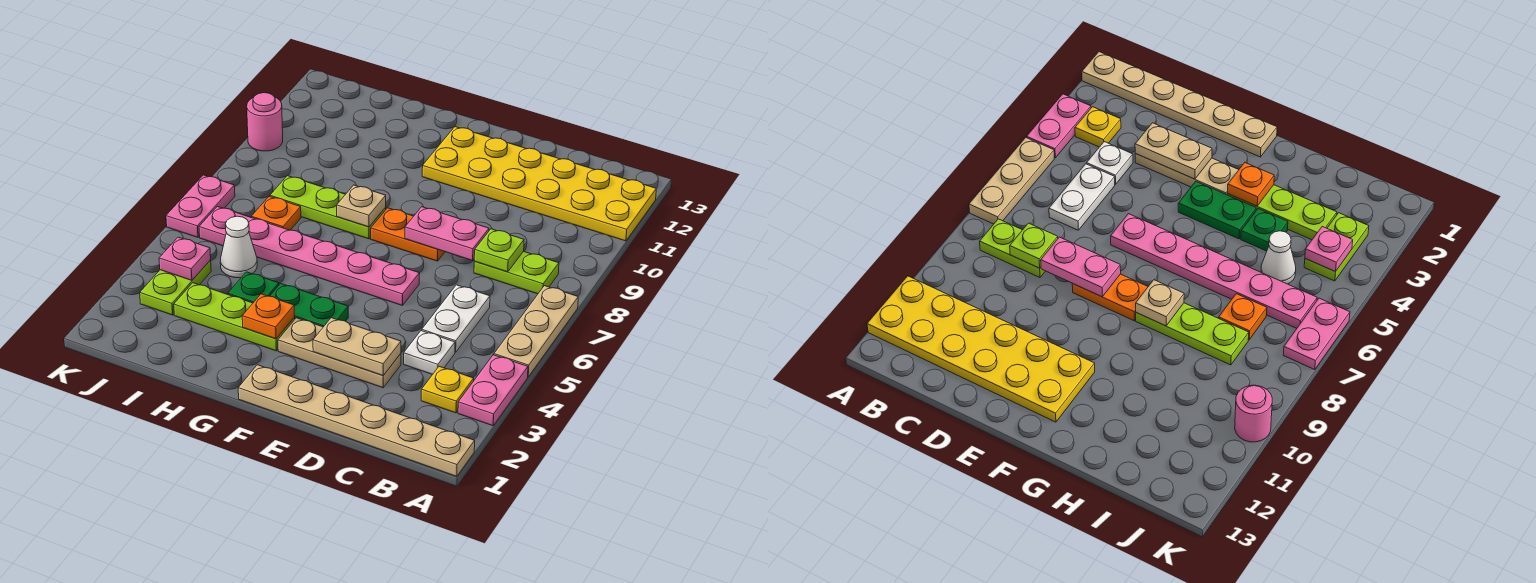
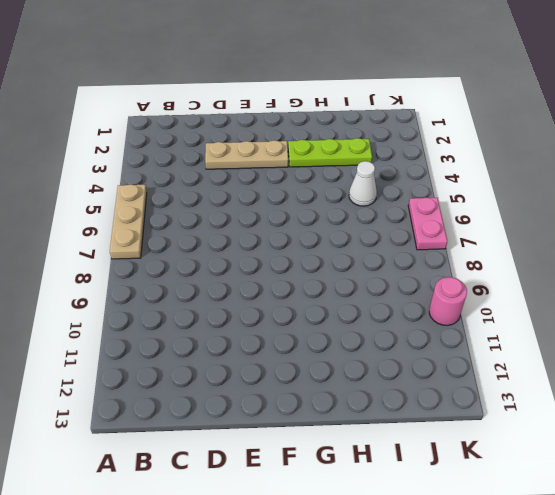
none -> tan plate A1:F1 level 1
none -> pink plate A3:A4 level 1
none -> yellow plate A11:F12 level 1

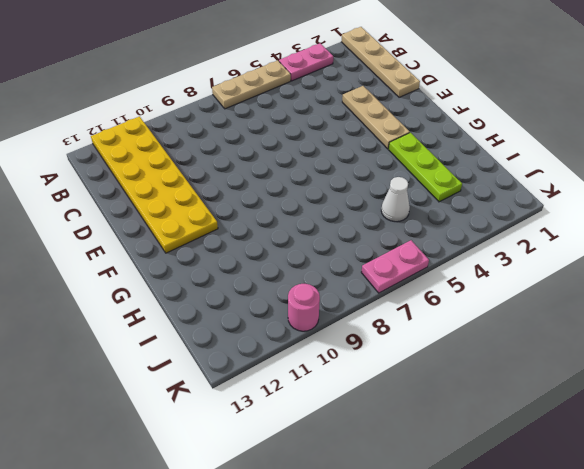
tan plate A1:D1 level 1 -> tan plate A1:F1 level 1
none -> yellow plate B3 level 1
none -> lime plate B8:C8 level 1
none -> white plate C4 level 1

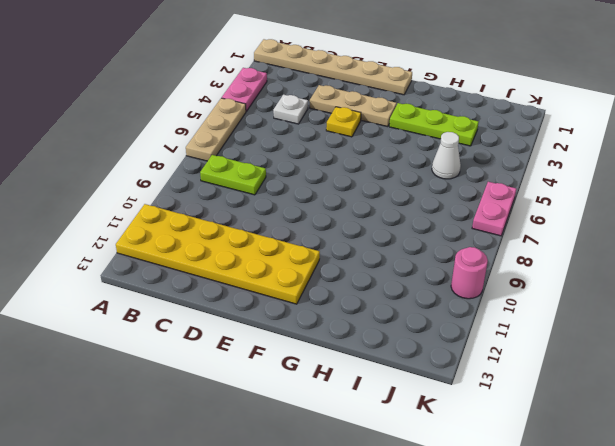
yellow plate E4 level 1 -> yellow plate B3 level 1
none -> white plate C5:C6 level 1
none -> pink plate E6:J6 level 1
none -> orange plate E8:F8 level 1

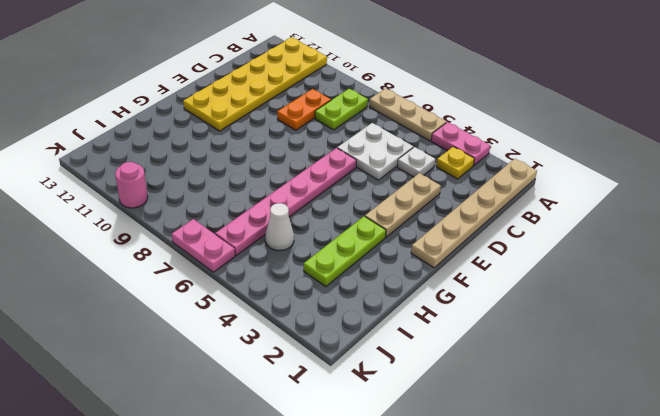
white plate C5:D6 level 1 -> white plate C5:C6 level 1
orange plate C9:D9 level 1 -> orange plate E8:F8 level 1
none -> green plate F4:G4 level 1
none -> lime plate G8:I8 level 1
none -> green plate H4 level 1

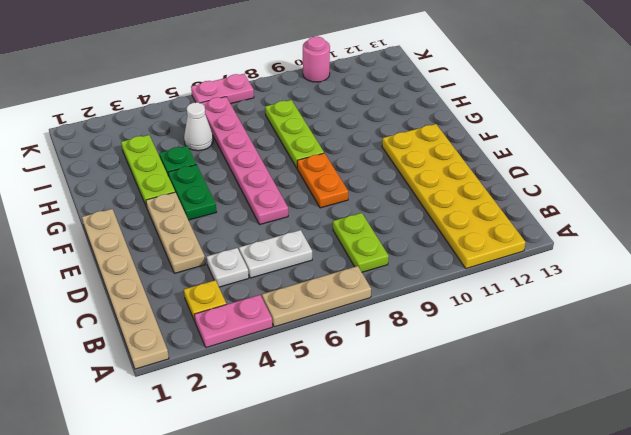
none -> orange plate I7 level 1
none -> lime plate J3:J4 level 1
none -> lime plate C8 level 2

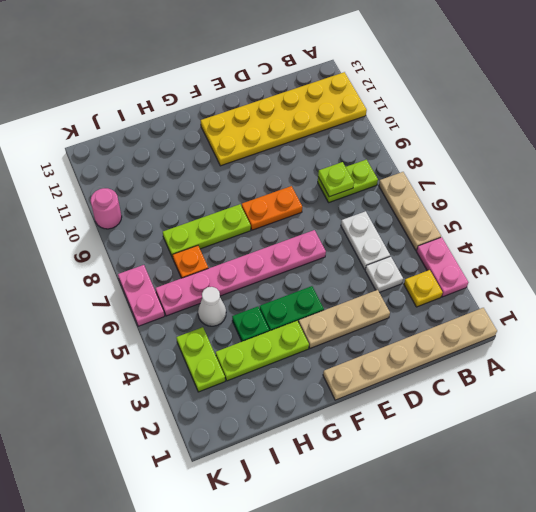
none -> tan plate D3:E3 level 2
none -> pink plate D8:E8 level 2
none -> orange plate G3 level 2

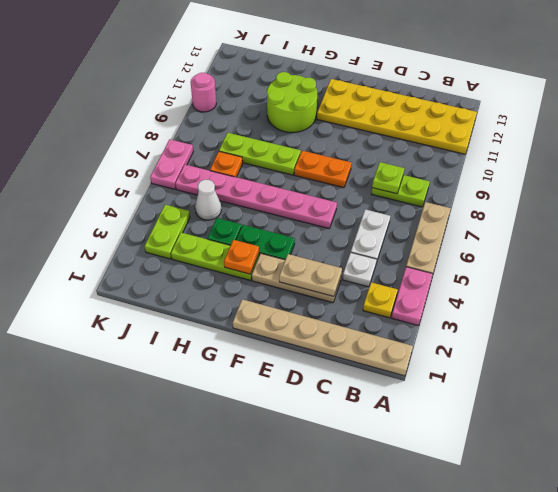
lime round brick G10:H11 level 1 -> none
none -> pink plate D8:E8 level 2
none -> tan plate G8 level 2
none -> pink plate J4 level 2

